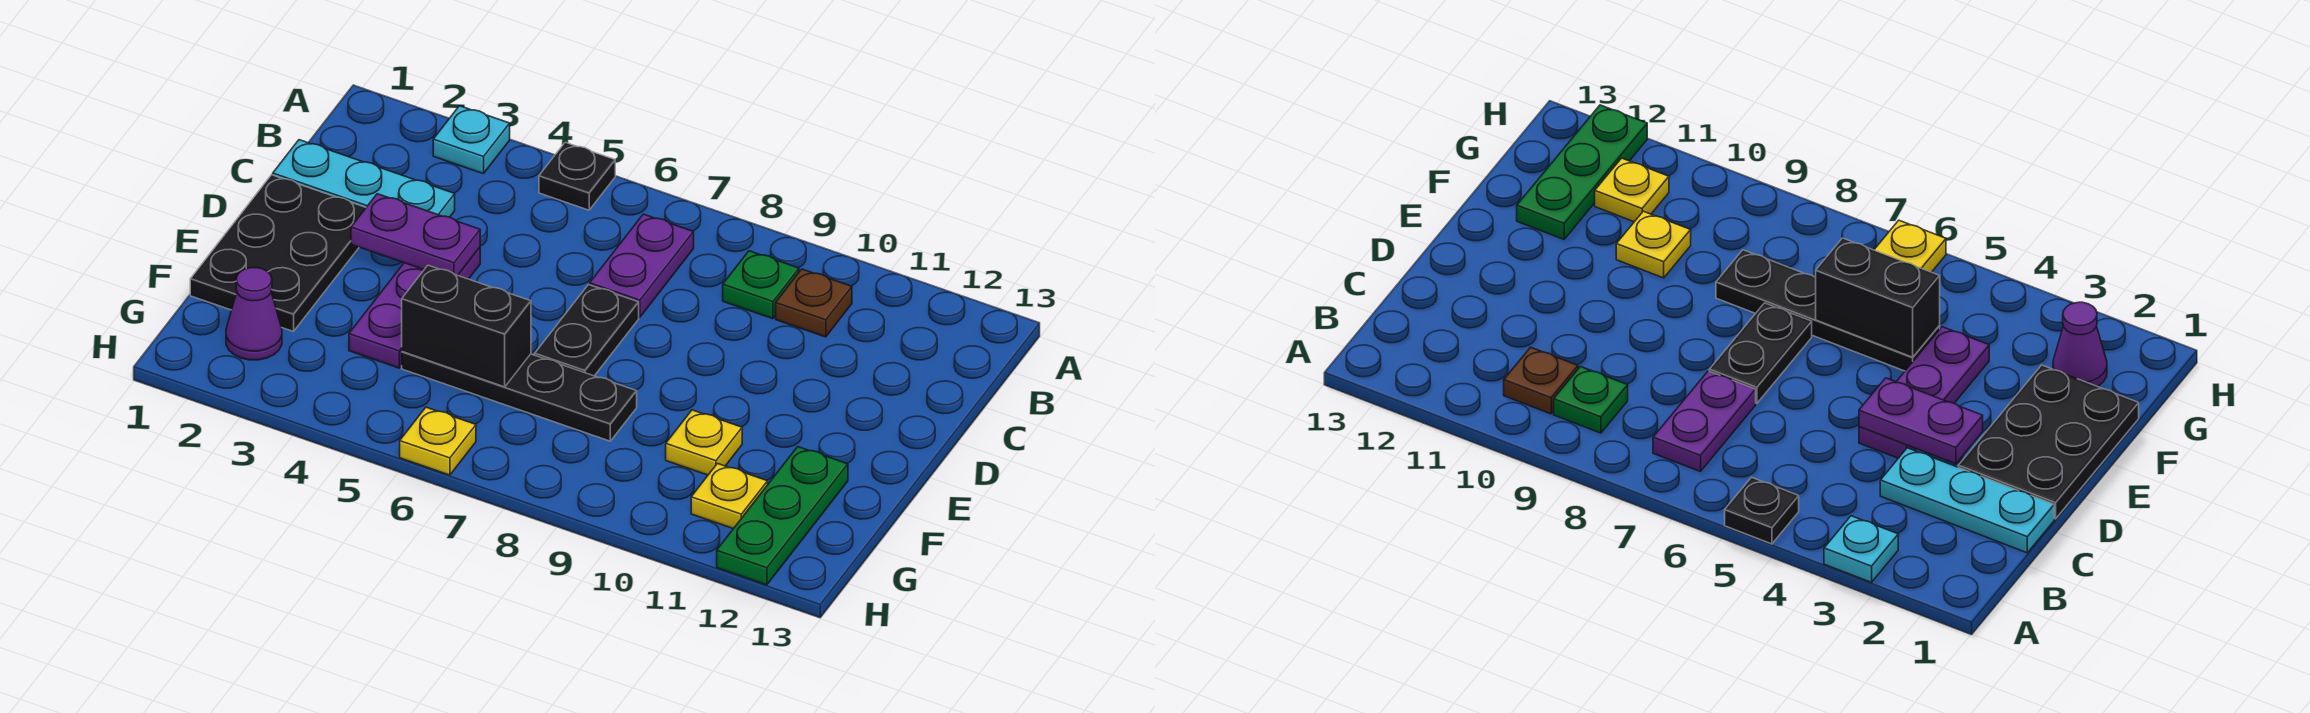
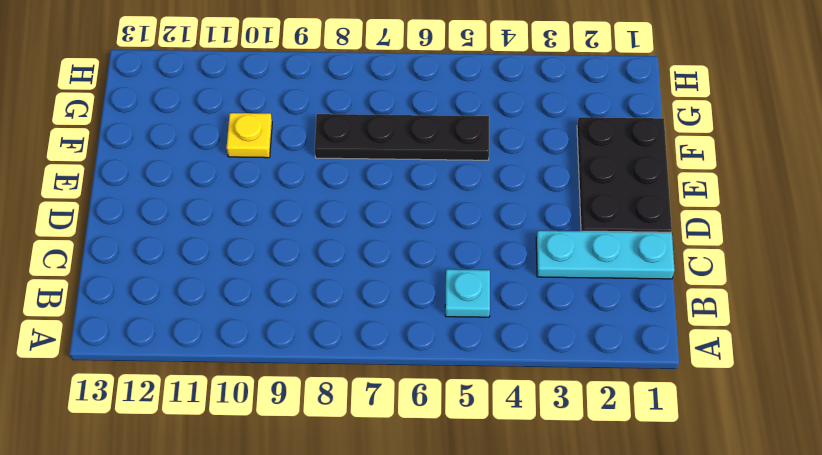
cyan plate B5 level 1 -> cyan plate A3 level 1
none -> black plate A5 level 1
none -> purple plate B7:C7 level 1
none -> green plate B9 level 1

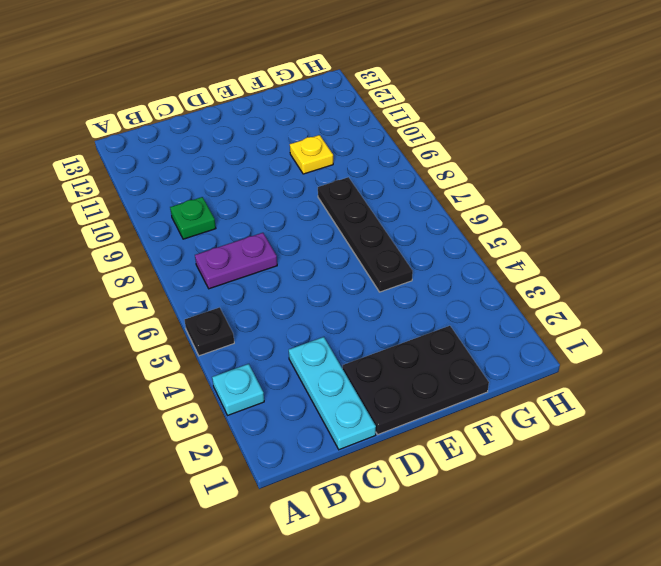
none -> brown plate B10 level 1
none -> purple plate D4:F4 level 1
none -> black plate D7:E7 level 1

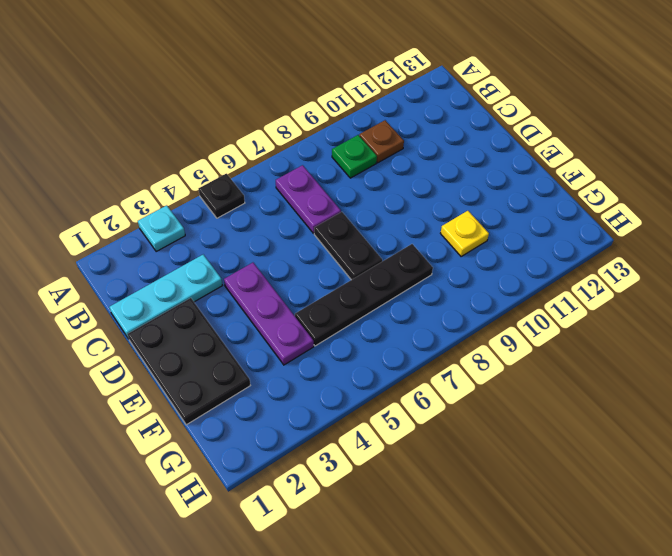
none -> green plate F12:H12 level 1
none -> purple cone G2 level 1
none -> yellow plate G11 level 1

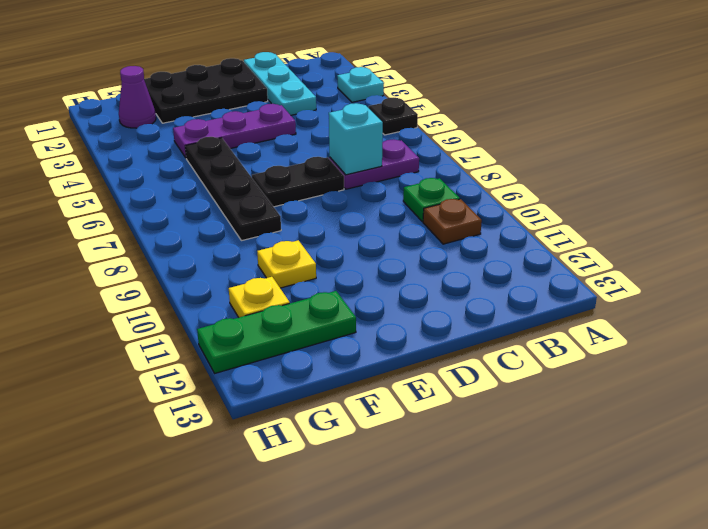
cyan brick C7 level 2 -> none
none -> yellow plate H6 level 1
none -> purple plate D3:D4 level 2
none -> black brick F5:F6 level 2

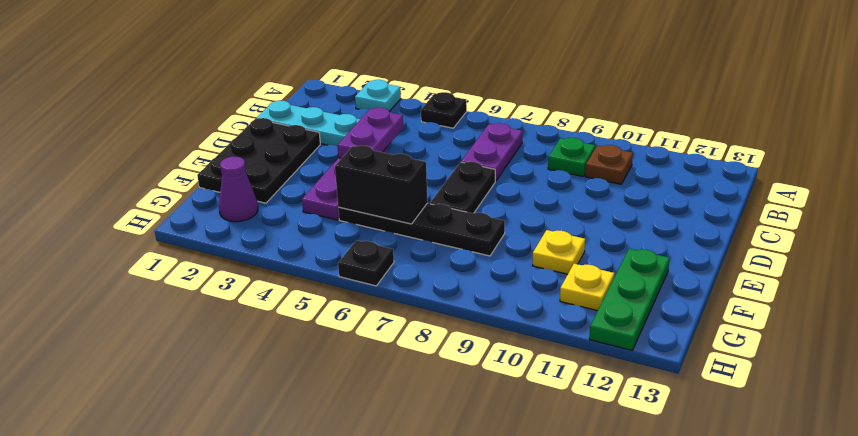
purple plate C4:D4 level 2 -> purple plate D3:D4 level 2
black plate H6 level 1 -> yellow plate H6 level 1

